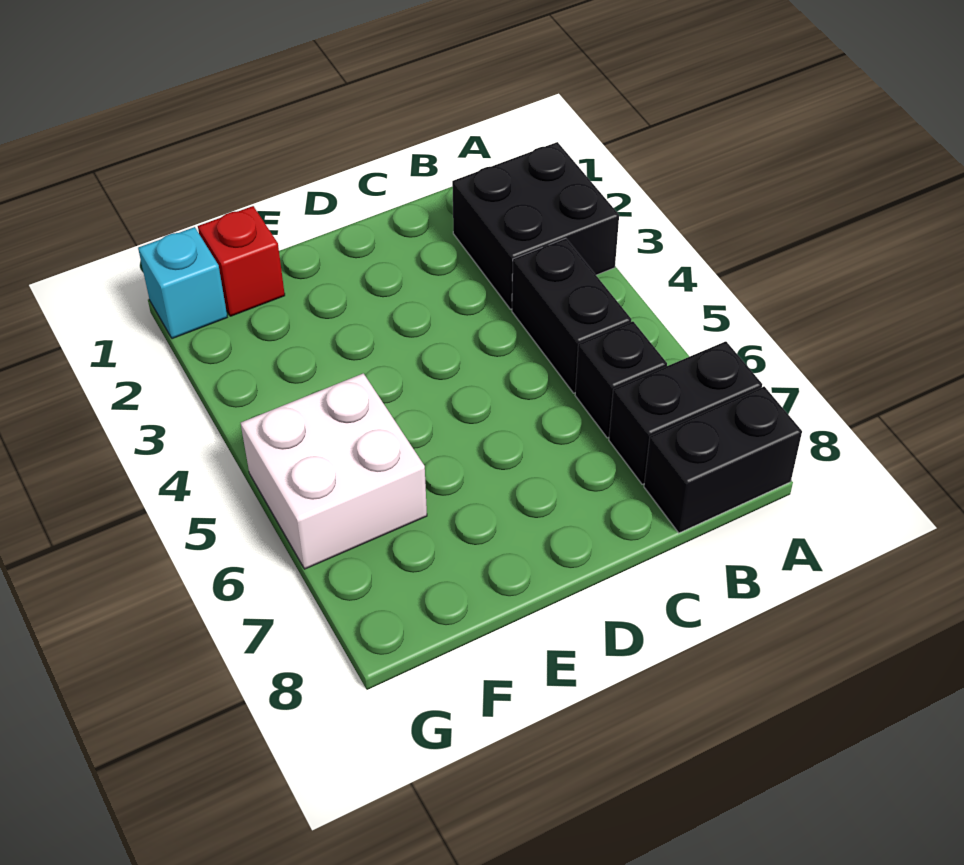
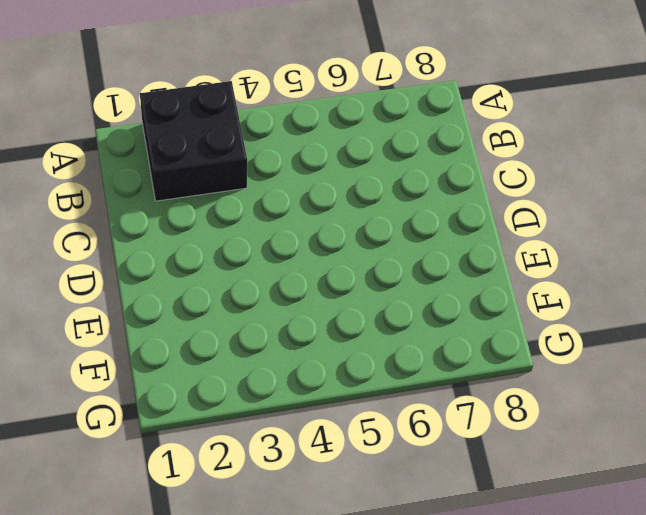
none -> black brick A7:B7 level 1
none -> black brick A8:B8 level 1

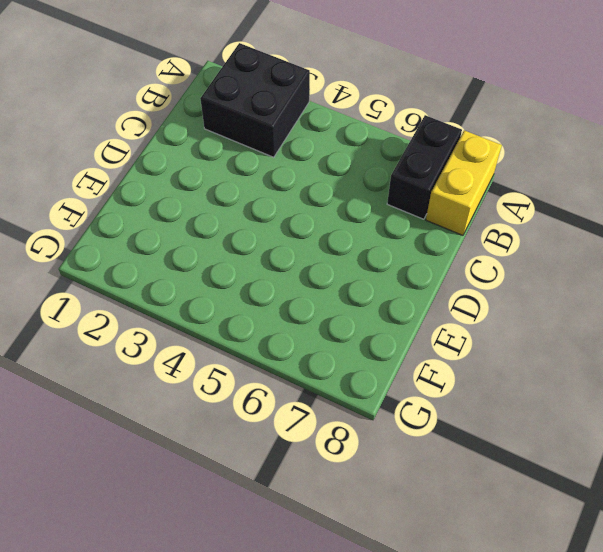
yellow brick A8:B8 level 1 -> black brick A8:B8 level 1
none -> black brick B4:B5 level 1
none -> black brick B6 level 1

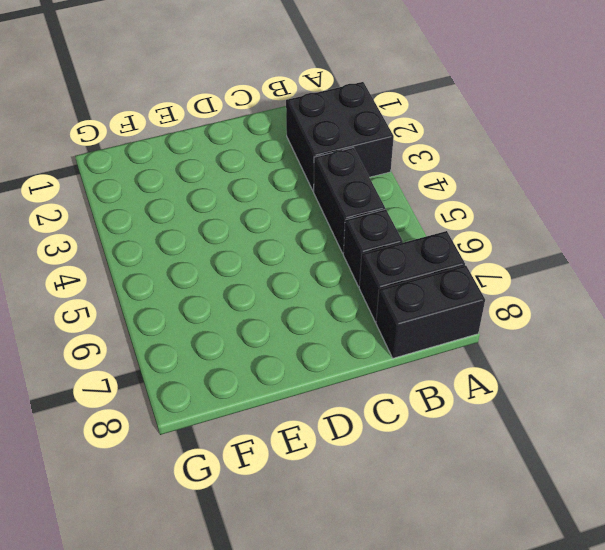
none -> red brick F1 level 1
none -> white brick F5:G6 level 1

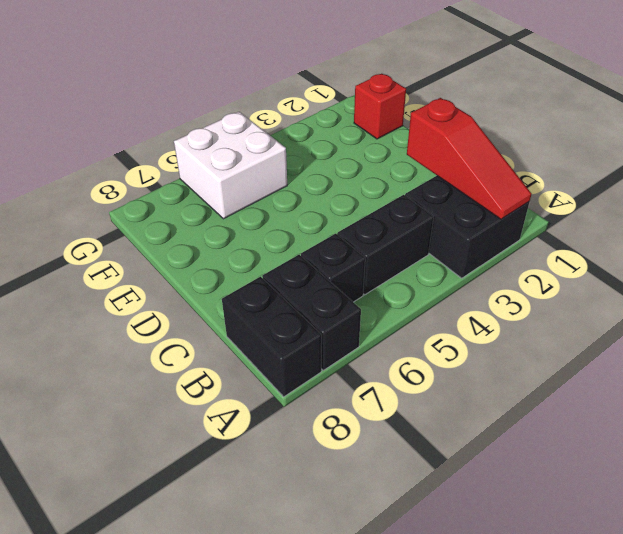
red slope A2:C2 level 2 top C -> none
none -> cyan brick G1 level 1

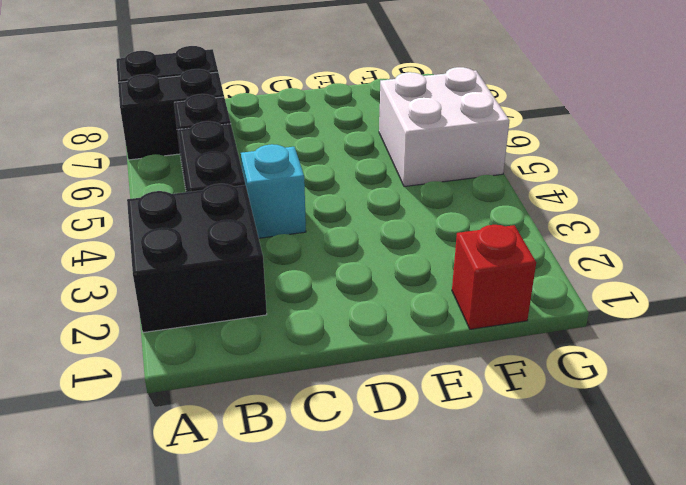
cyan brick C4 level 1 -> cyan brick G1 level 1

